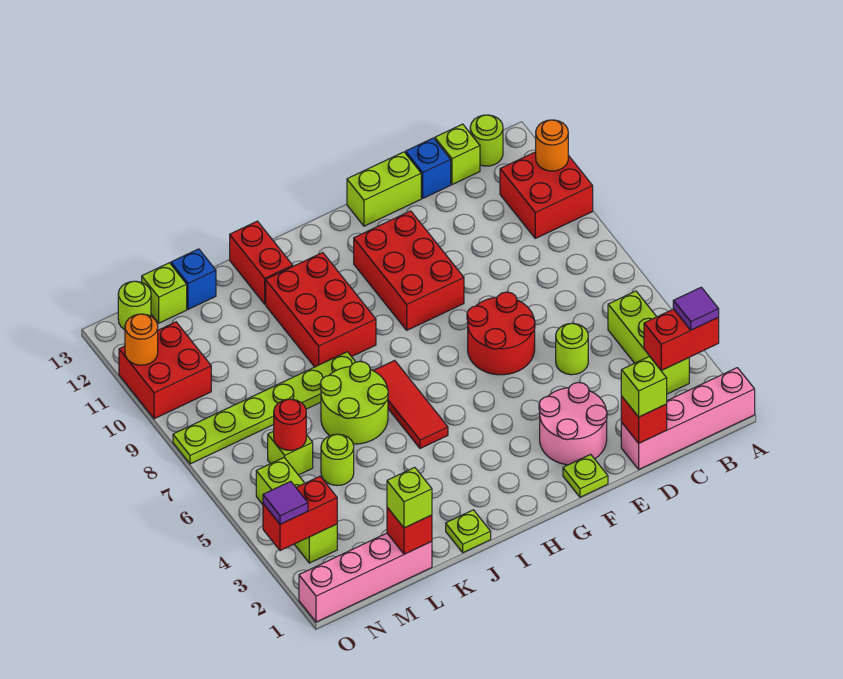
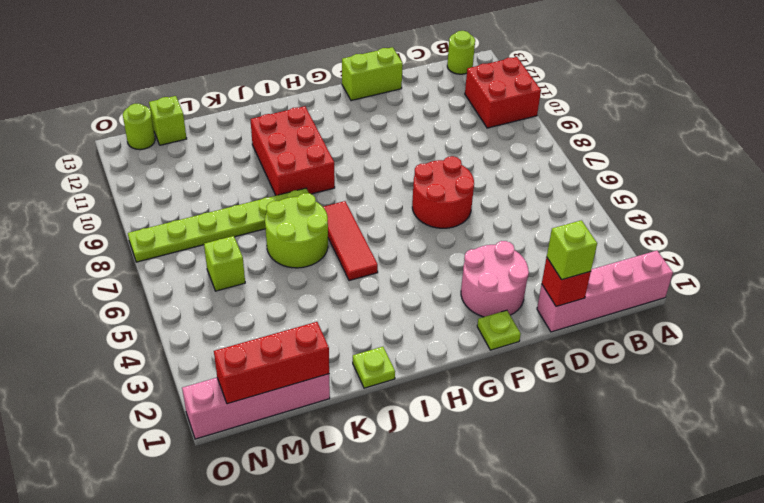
red brick L1:N1 level 2 -> red brick L1 level 2
none -> lime brick B3:B5 level 1
none -> lime brick C13 level 1
none -> lime round brick D5 level 1
none -> blue brick D13 level 1

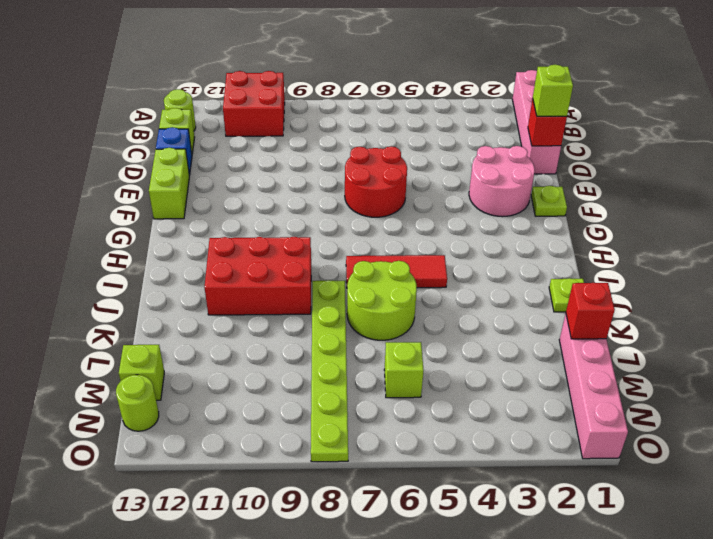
none -> lime brick B3:B5 level 1
none -> lime round brick D5 level 1
none -> red brick F9:G11 level 1
none -> red brick J12:J13 level 1

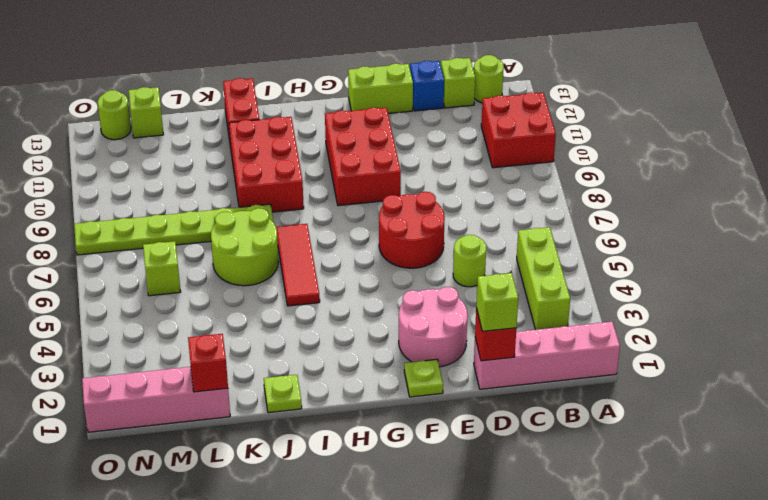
none -> lime round brick L5 level 1
none -> blue brick L13 level 1
none -> lime brick N3:N5 level 1
none -> red brick N10:O11 level 1

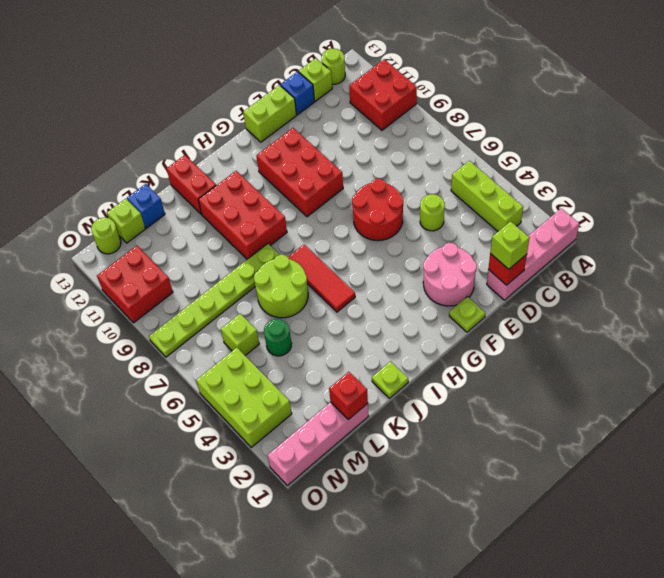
green round brick L5 level 1 -> lime round brick L5 level 1
lime brick N3:O5 level 1 -> lime brick N3:N5 level 1
none -> red brick A3:B3 level 2
none -> orange round brick A11 level 2
none -> red round brick M6 level 2
none -> red brick N3:O3 level 2

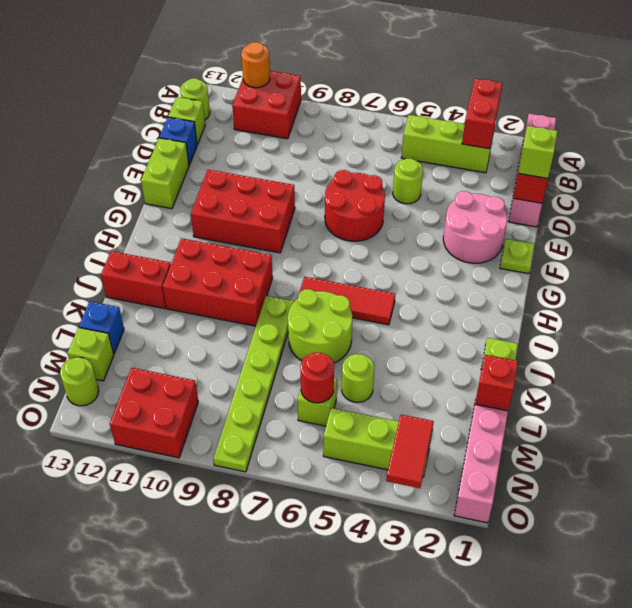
red tile N3:O3 level 2 -> red brick N3:O3 level 2
none -> orange round brick O11 level 2
none -> purple tile A3 level 3
none -> lime brick L1 level 3
none -> purple tile O3 level 3

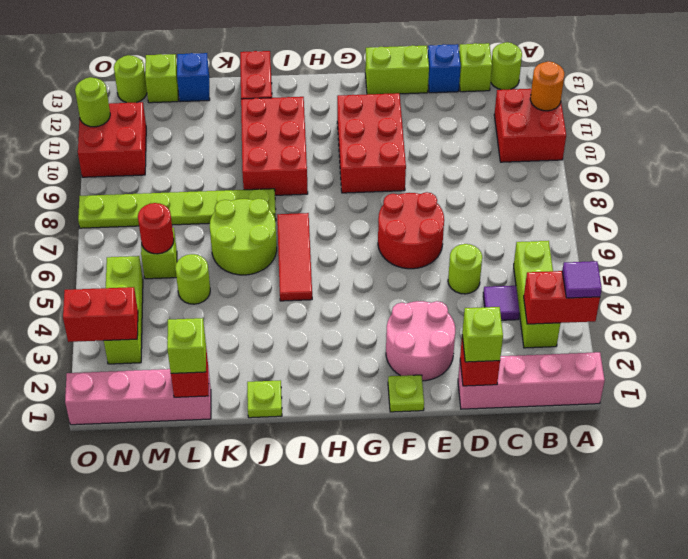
purple tile C4 level 1 -> purple tile O3 level 3
lime round brick O11 level 2 -> orange round brick O11 level 2

